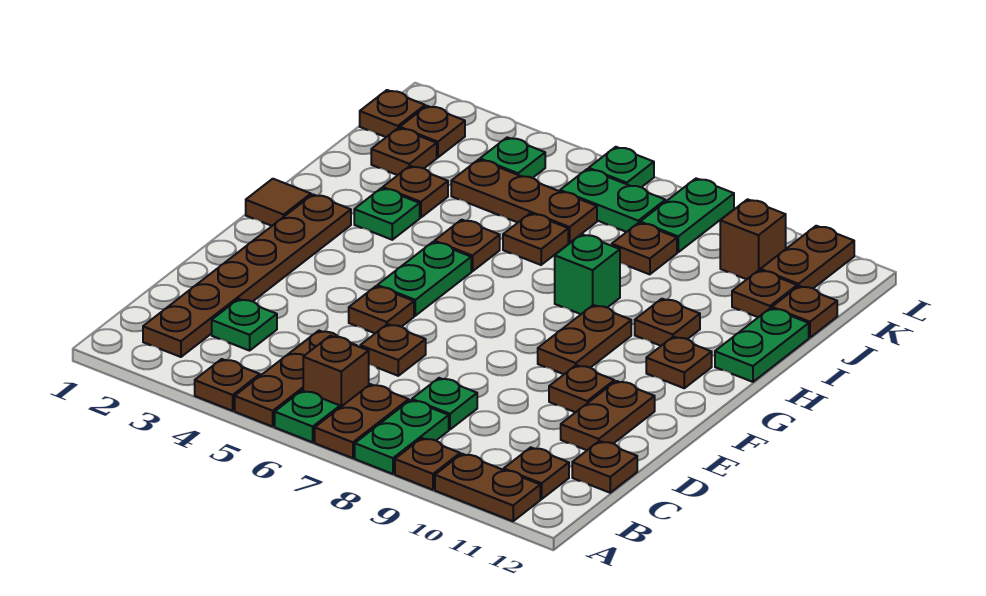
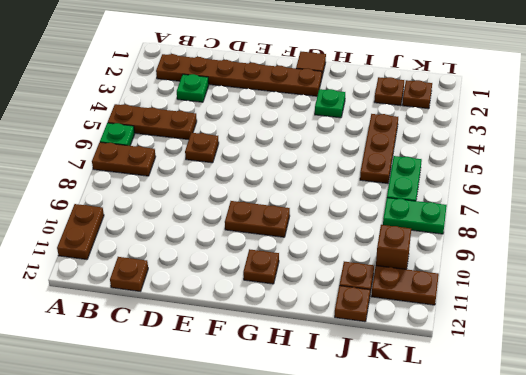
none -> brown plate A4 level 1
none -> green plate A8:B8 level 1
none -> brown plate A9 level 1
none -> brown brick B6 level 1

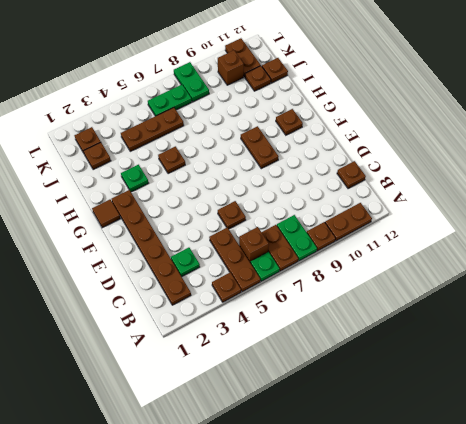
none -> brown plate B11 level 1
none -> green plate C8 level 1
none -> brown plate D11:E11 level 1
none -> brown plate E5 level 1

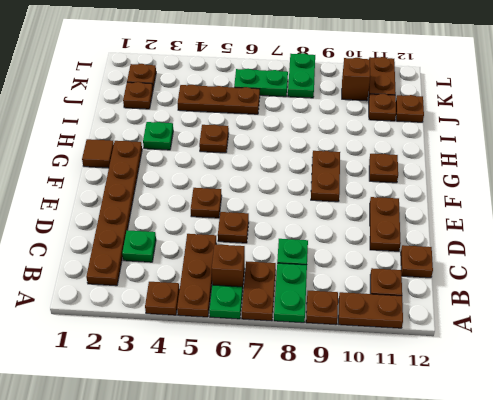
none -> brown plate E10 level 1
none -> green plate F5:G5 level 1
none -> green brick H8 level 1
none -> brown plate H10 level 1

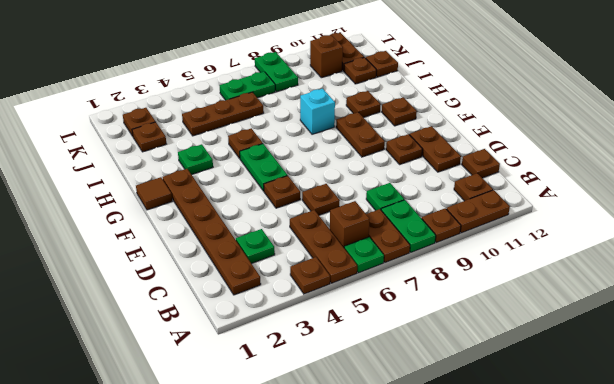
cyan brick H8 level 1 -> green brick H8 level 1
none -> green plate H12:I12 level 1
none -> brown plate I3 level 1
none -> brown plate I6 level 1
none -> brown plate J8 level 1

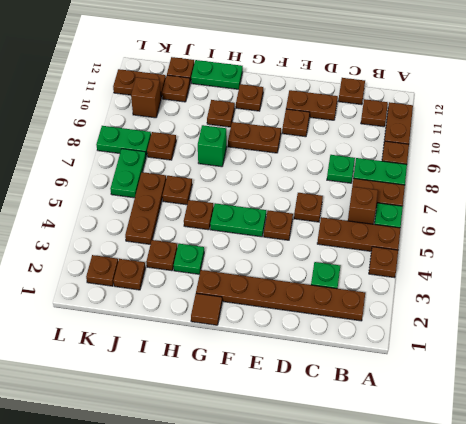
none -> brown plate K1 level 1
none -> green plate K4 level 1
none -> green plate L6 level 1

